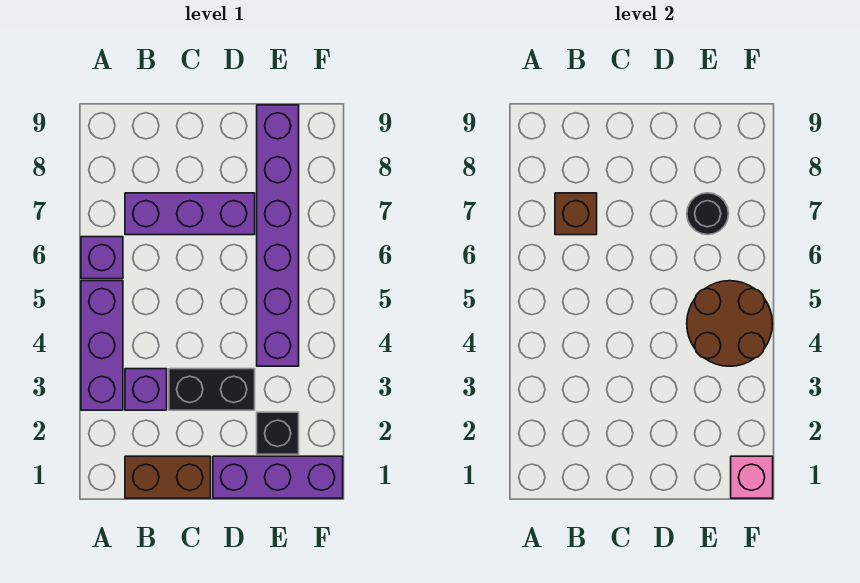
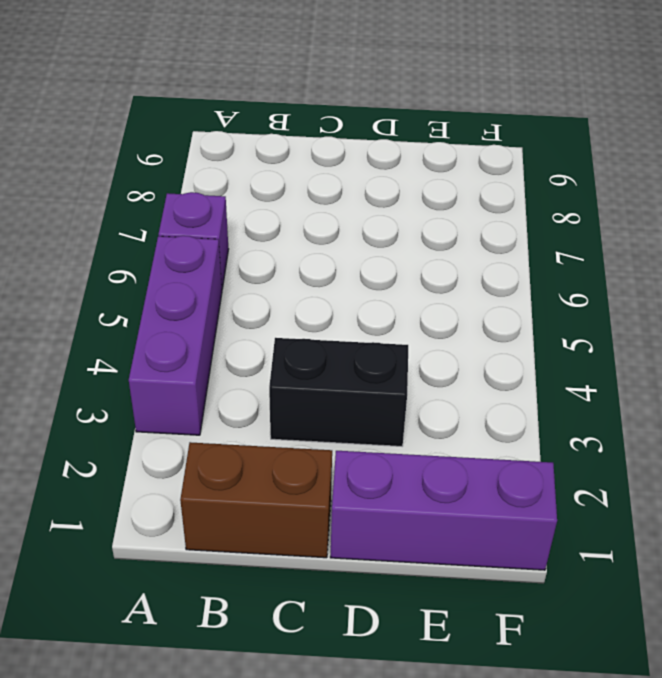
none -> purple brick B3 level 1
none -> purple brick B7:D7 level 1
none -> black brick E2 level 1

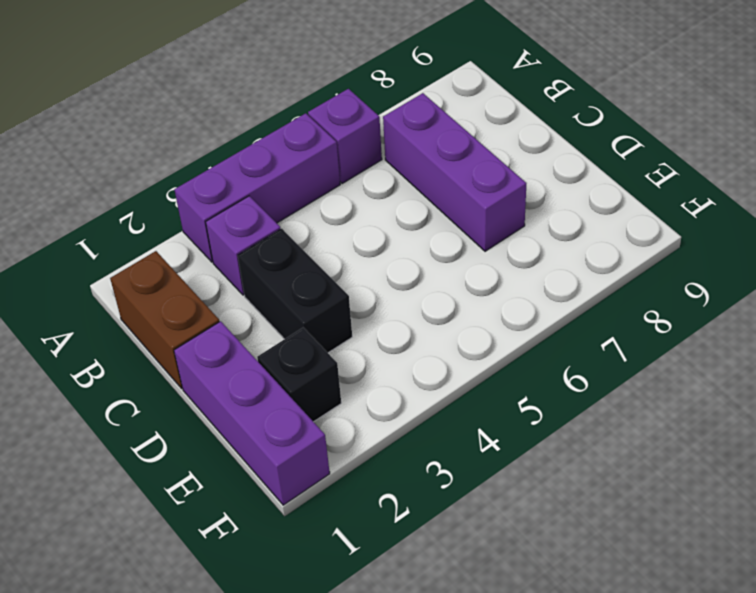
none -> purple brick E4:E9 level 1
none -> brown brick B7 level 2
none -> brown round brick E4:F5 level 2

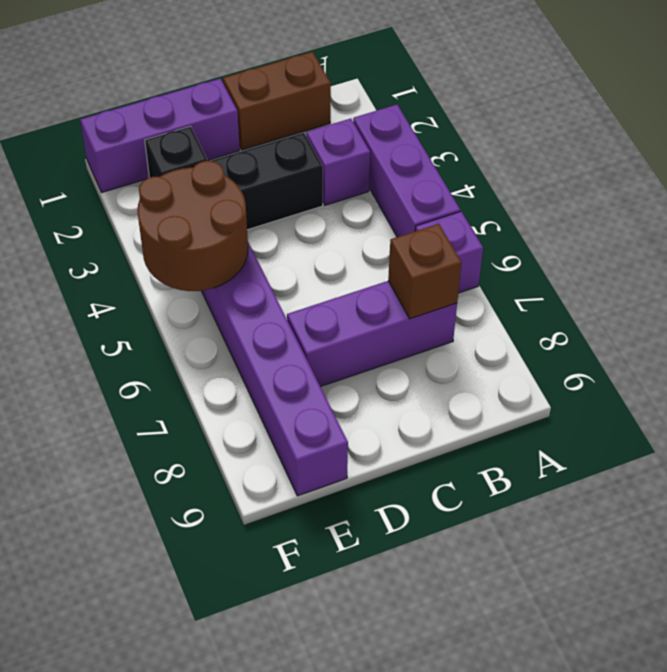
none -> black round brick E7 level 2
none -> pink brick F1 level 2

